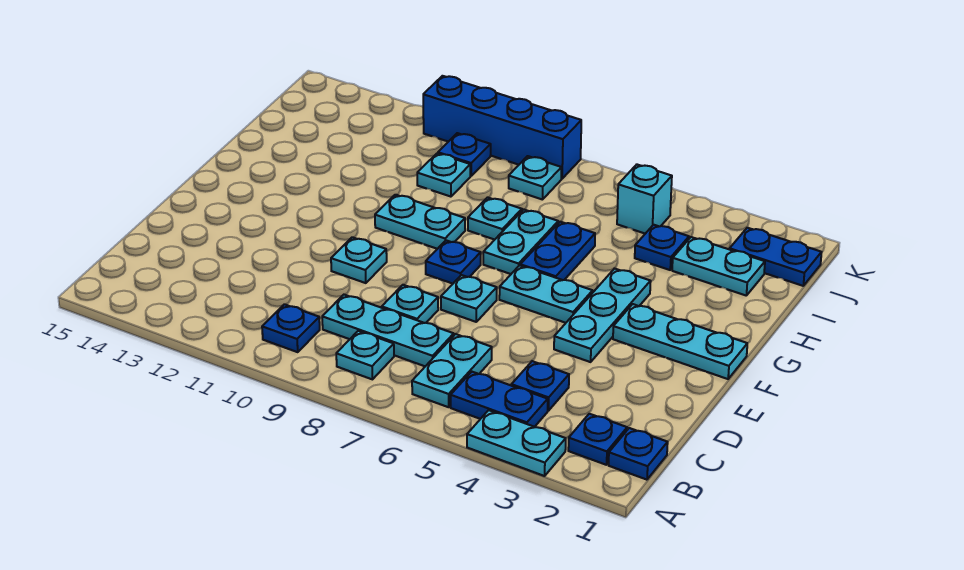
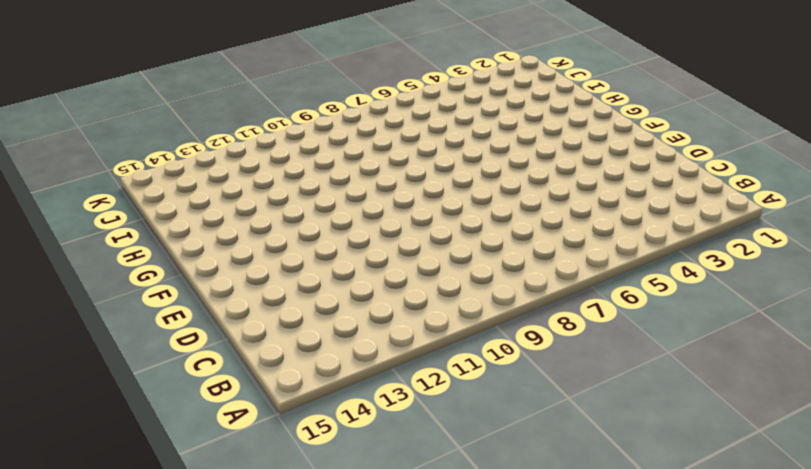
none -> cyan plate A3:A4 level 1
none -> blue plate B1 level 1
none -> blue plate B2 level 1

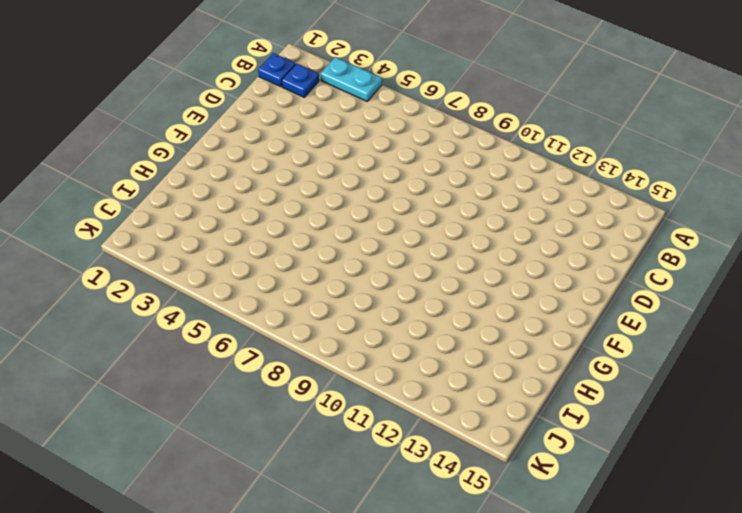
none -> blue plate B4:B5 level 1
none -> cyan plate B6:C6 level 1
none -> cyan plate B8 level 1

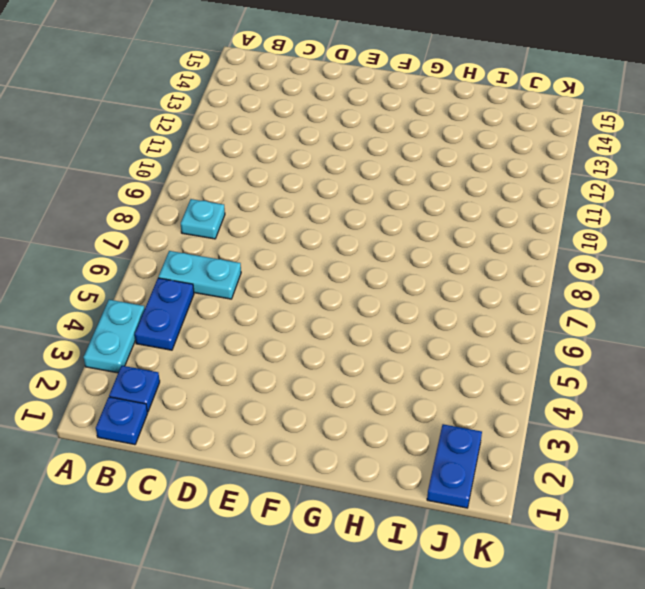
none -> blue plate B10 level 1
none -> blue plate C4 level 1
none -> cyan plate C7:C9 level 1

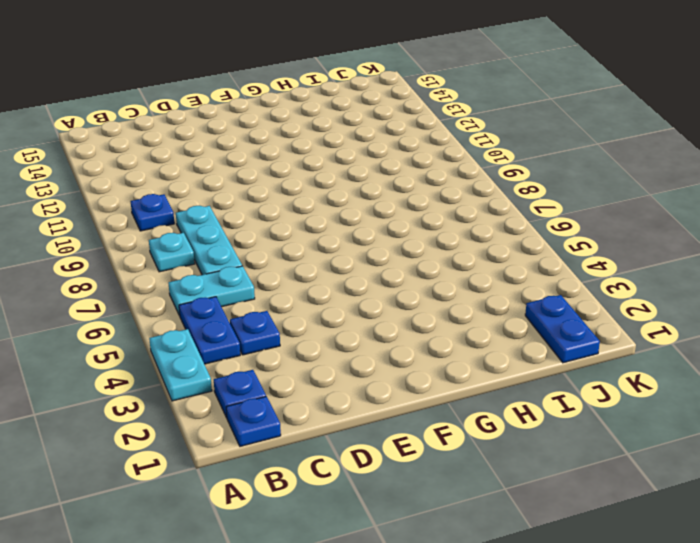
none -> cyan plate D8 level 1
none -> cyan plate E4:G4 level 1
none -> cyan plate E7 level 1

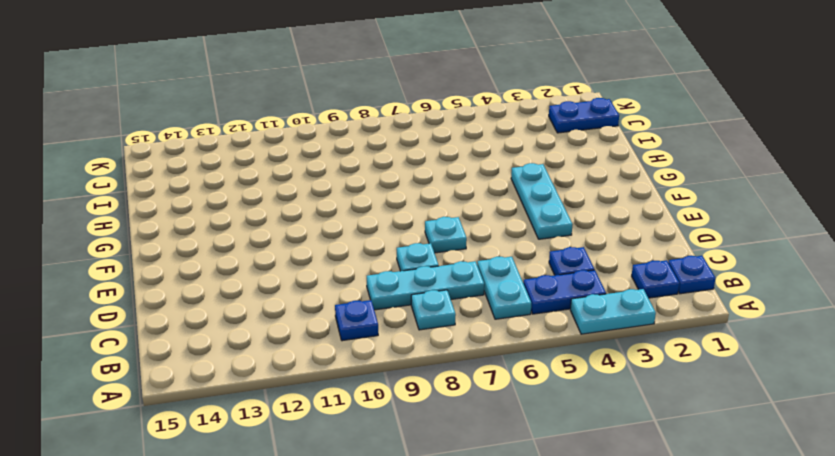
none -> cyan plate E10 level 1
none -> cyan plate F1:F3 level 1
none -> cyan plate F5:F6 level 1

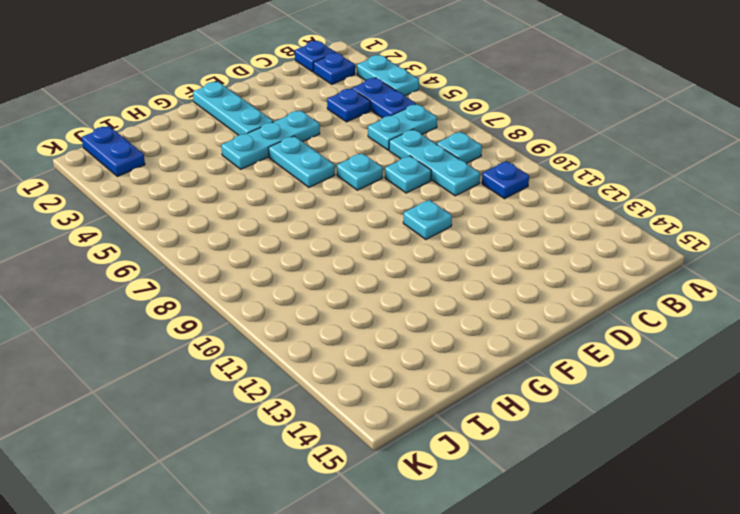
none -> blue plate F8 level 1
none -> blue plate G6:H6 level 1
none -> cyan plate G7:H7 level 1

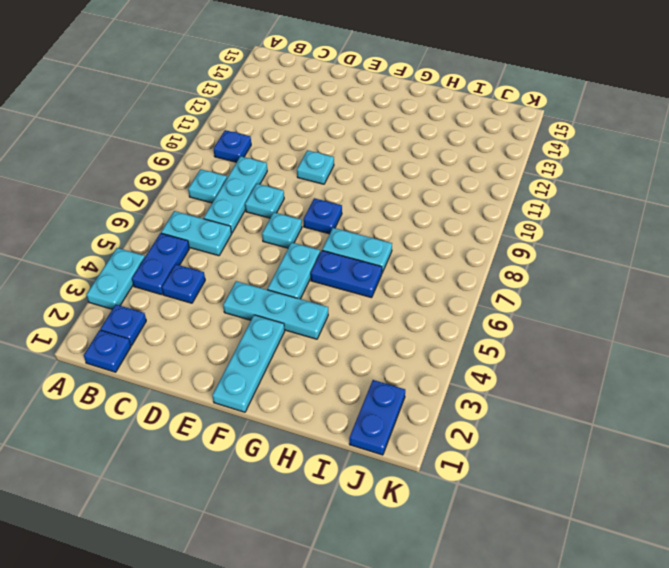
none -> cyan plate G9:G10 level 1
none -> cyan plate H8 level 1
none -> cyan plate I2:I3 level 1

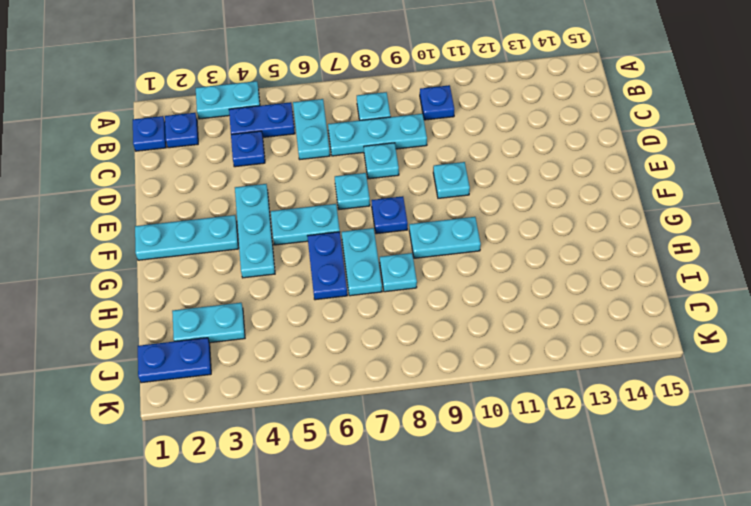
none -> blue plate I4 level 1
none -> cyan plate I10 level 1
none -> cyan brick J5 level 1

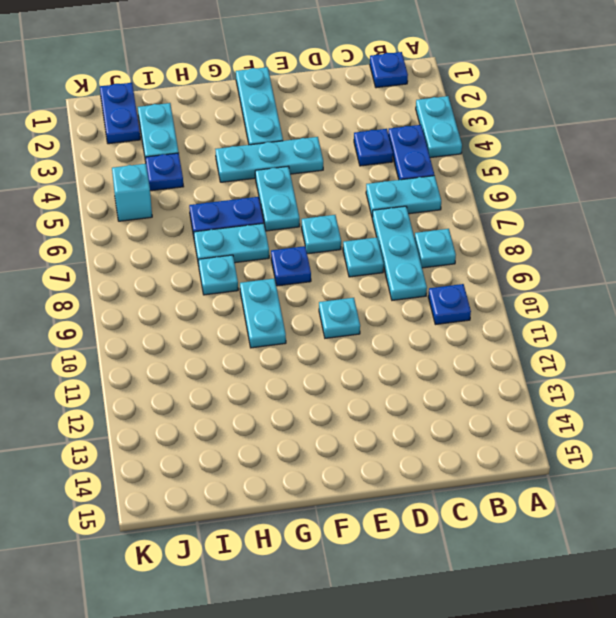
none -> blue plate B2 level 1
none -> cyan plate I10 level 1
none -> cyan plate J8 level 1

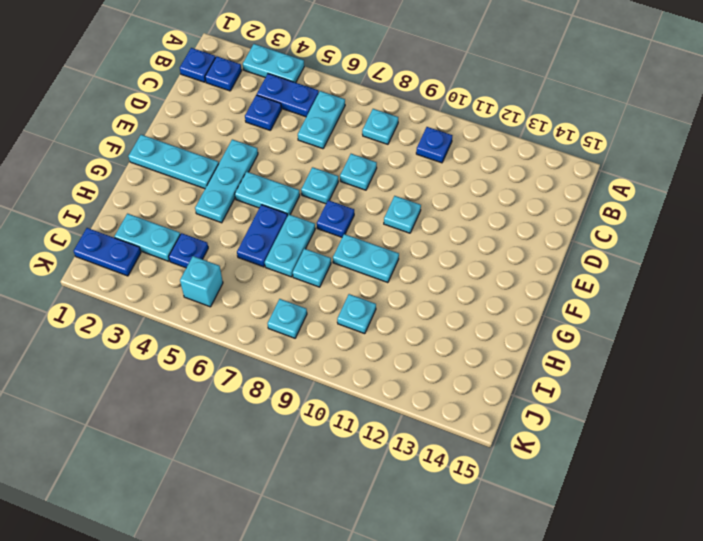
none -> cyan plate C7:C9 level 1
none -> blue plate J10 level 1
none -> blue brick K8:K11 level 1

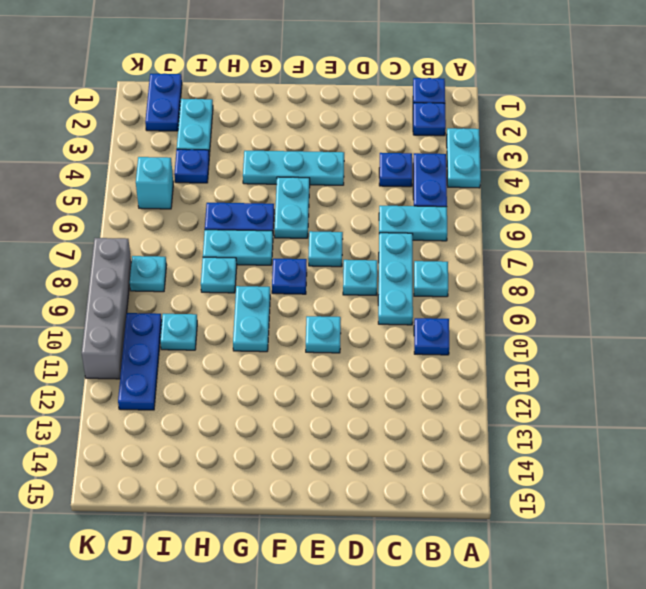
blue plate J10:J12 level 1 -> blue plate J10 level 1
grey brick K8:K11 level 1 -> blue brick K8:K11 level 1
none -> cyan plate F1:F3 level 1

